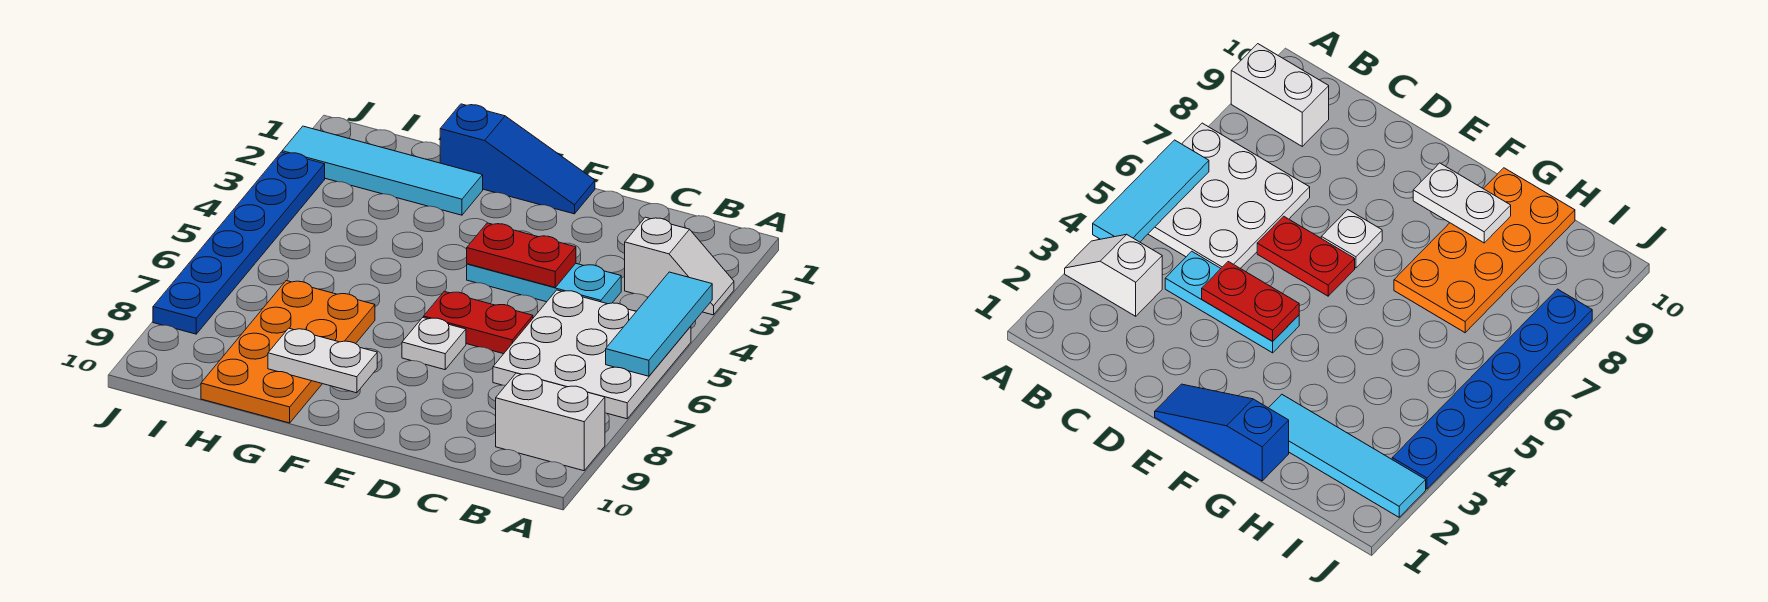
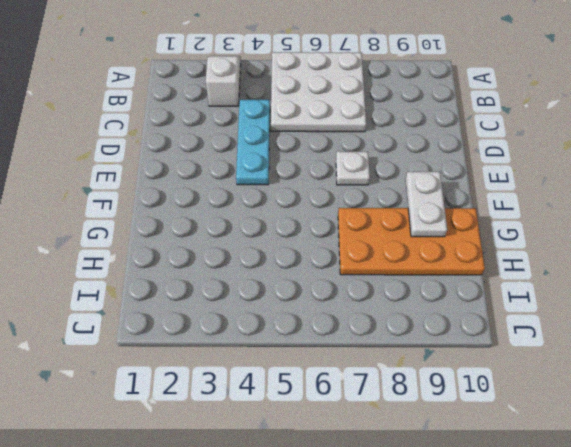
none -> white brick A9:B9 level 1
none -> red plate D6:E6 level 1
none -> blue slope E1:G1 level 1 top G

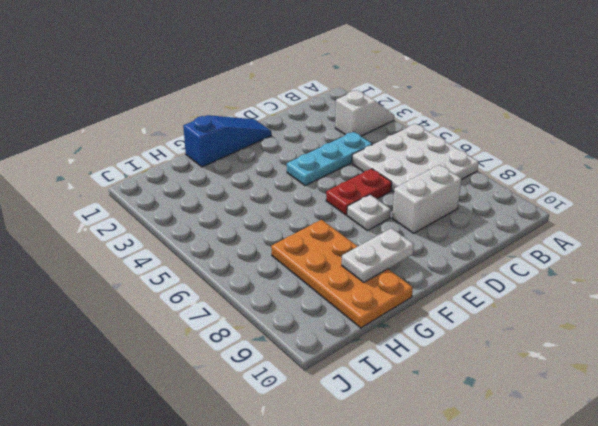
white brick C8:D8 level 1 -> white brick A9:B9 level 1
none -> cyan tile G2:J2 level 1
none -> blue plate J3:J8 level 1
none -> cyan tile A4:A6 level 2

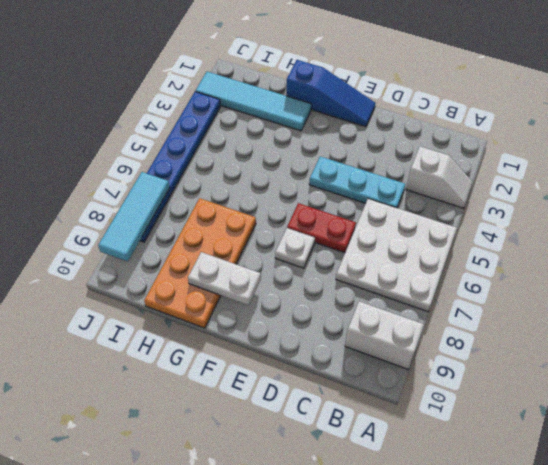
cyan tile J7:J9 level 2 -> cyan tile A4:A6 level 2
none -> red plate D4:E4 level 2

